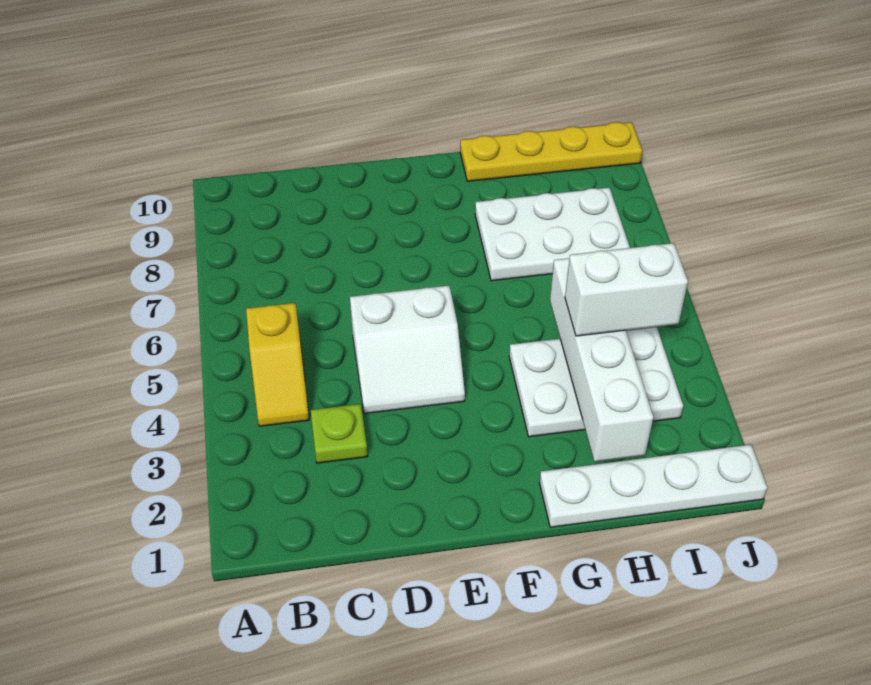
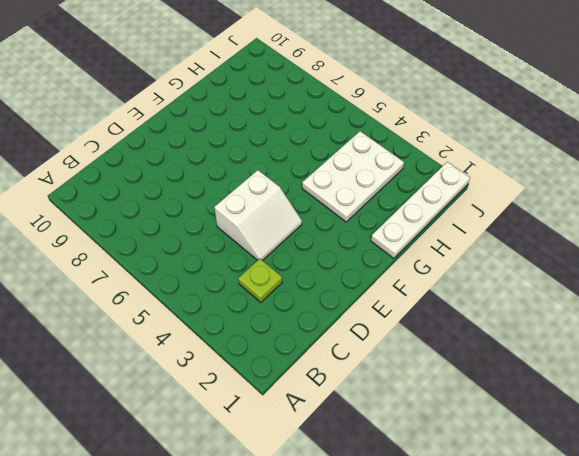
none -> yellow slope B4:B5 level 1 top 5
none -> white plate G7:I8 level 1

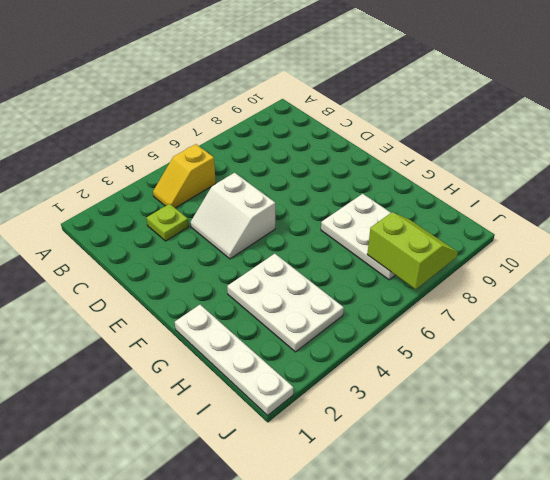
lime slope I7:J8 level 2 top 7 -> none
none -> yellow plate G10:J10 level 1
none -> white brick H2:H5 level 2

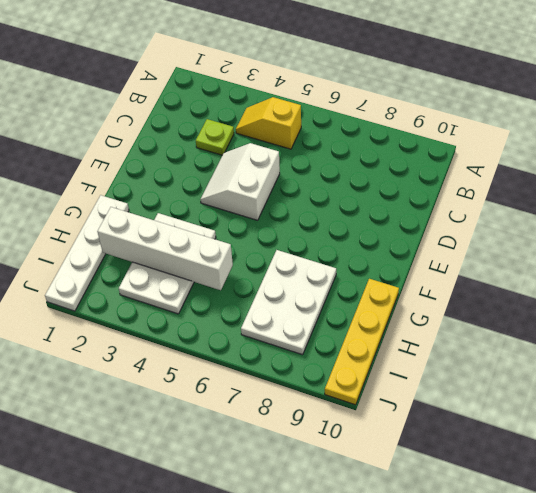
none -> white brick H4:I4 level 3

